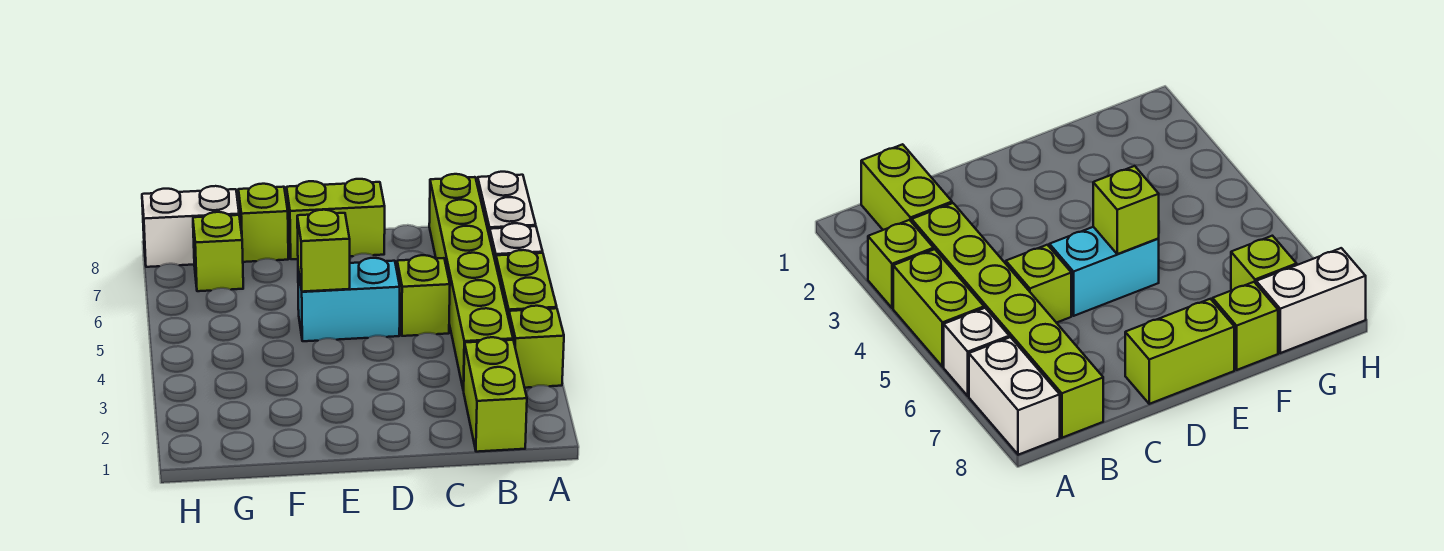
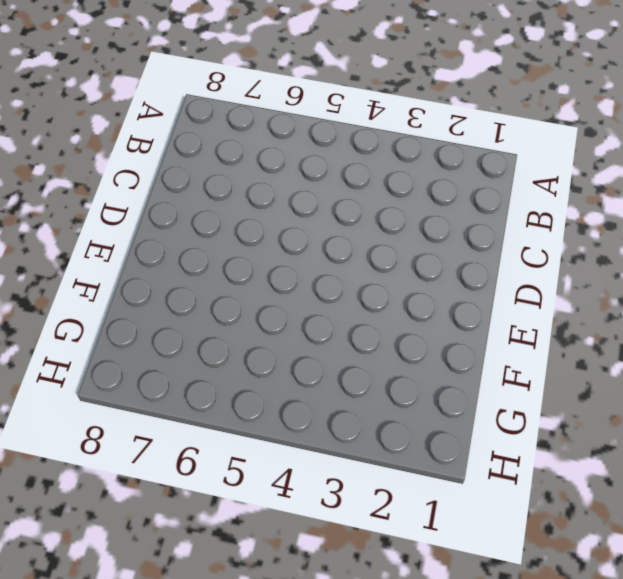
none -> lime brick A3 level 1
none -> lime brick A4:A5 level 1
none -> white brick A6 level 1

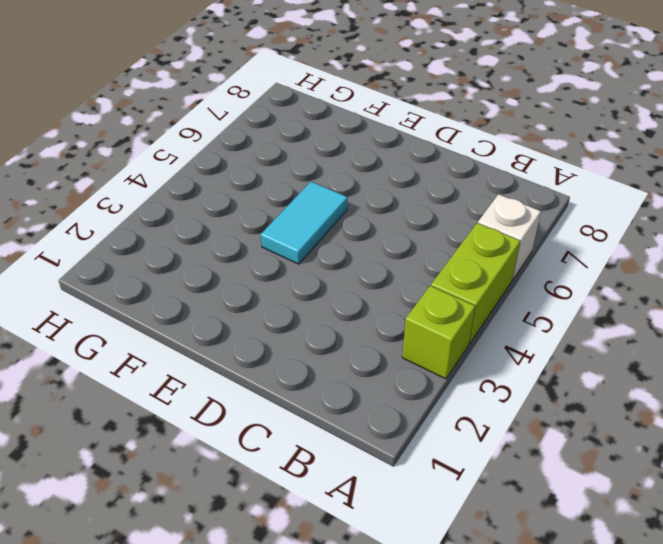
cyan tile E4:E5 level 1 -> cyan brick D5:E5 level 1
none -> white brick A7:A8 level 1
none -> lime brick B1:B2 level 1
none -> lime brick B3:B8 level 1

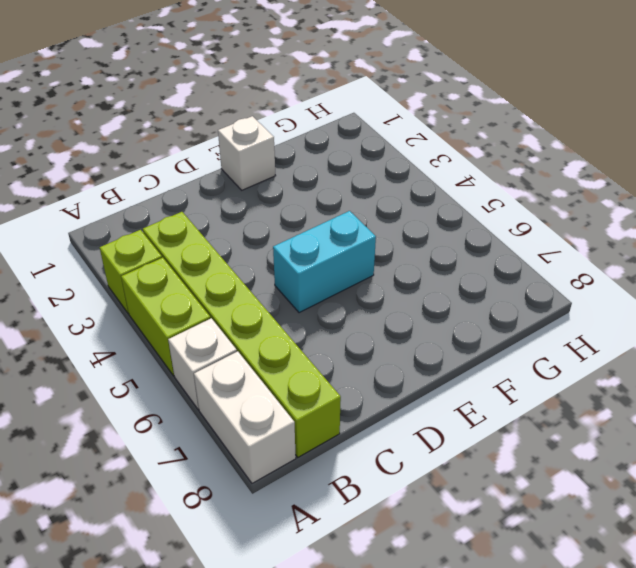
white brick E1 level 1 -> none
none -> lime brick B1:B2 level 1
none -> lime brick C5 level 1
none -> lime brick D8:E8 level 1

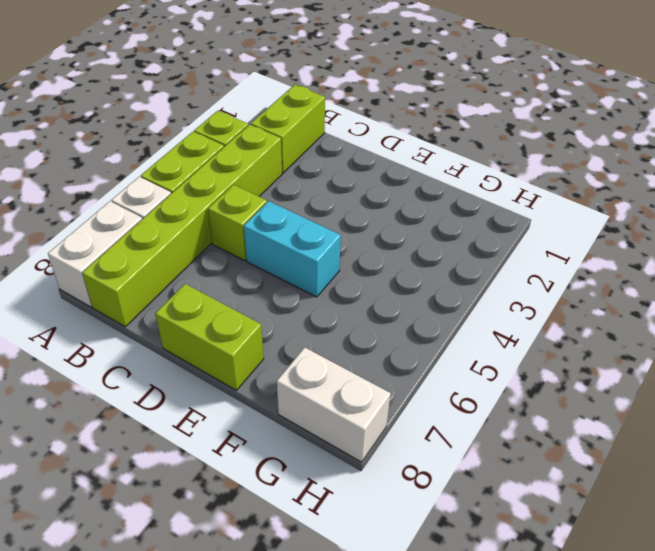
none -> lime brick F8 level 1
none -> lime brick G7 level 1
none -> lime brick E5 level 2

